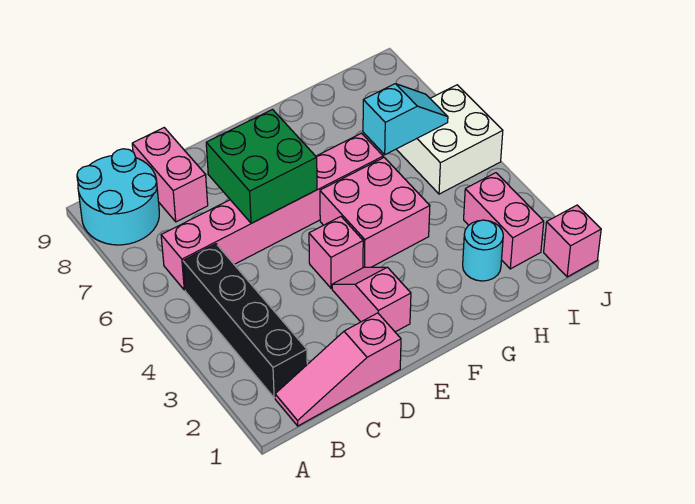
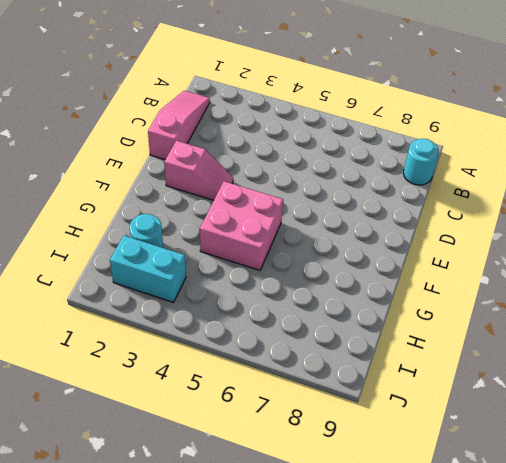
cyan round brick B9 level 1 -> cyan round brick A8:B9 level 1
cyan brick I2:I3 level 1 -> pink brick I2:I3 level 1
none -> black brick B2:B5 level 1
none -> pink brick B6:G6 level 1
none -> pink brick C8:C9 level 1

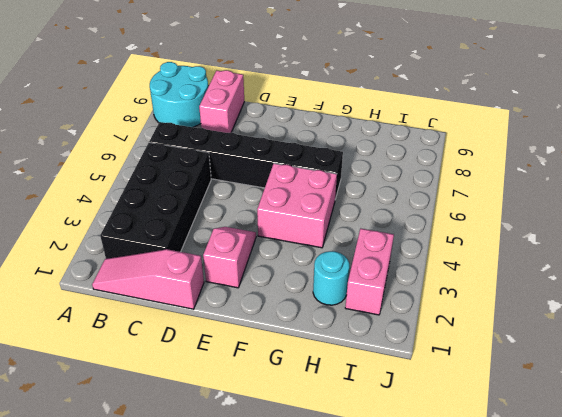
black brick B2:C5 level 1 -> black brick B2:B5 level 1
black brick B6:G6 level 1 -> pink brick B6:G6 level 1
none -> pink brick E4 level 1
none -> white brick I5:J6 level 1
none -> pink brick J1 level 1

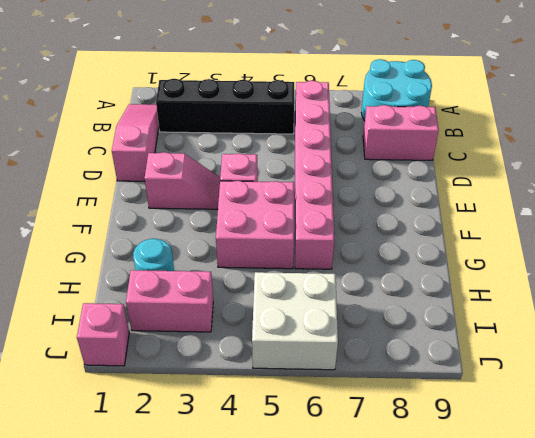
none -> green brick D6:E7 level 2
none -> cyan slope H6:I6 level 2 top H

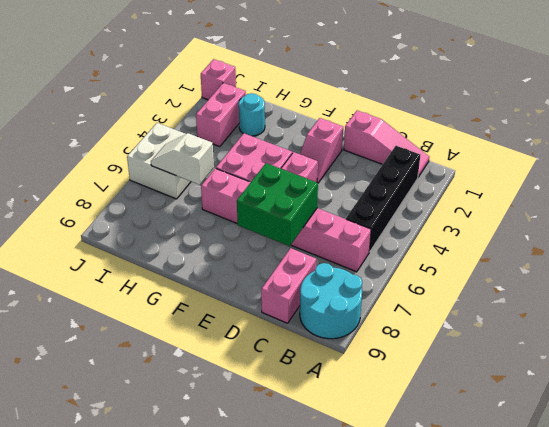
white slope H6:I6 level 2 top H -> cyan slope H6:I6 level 2 top H

